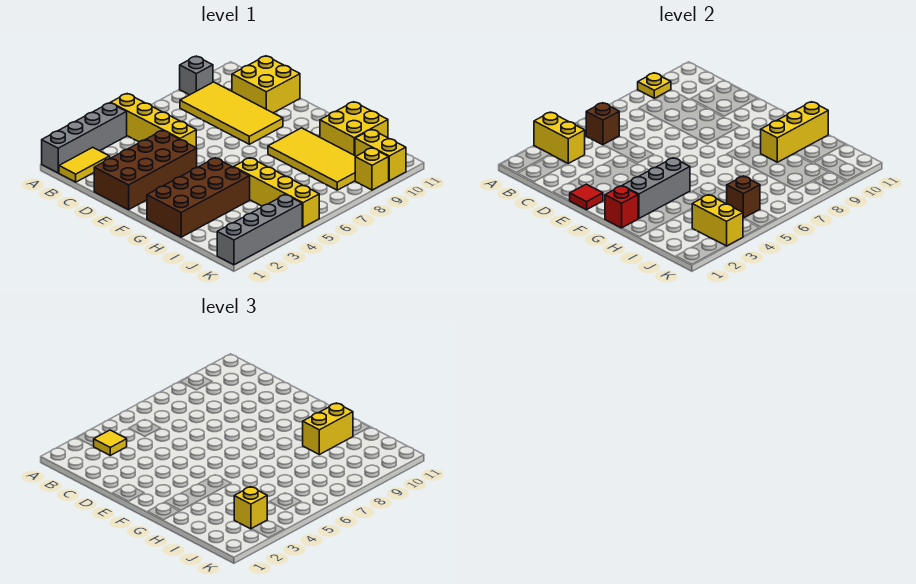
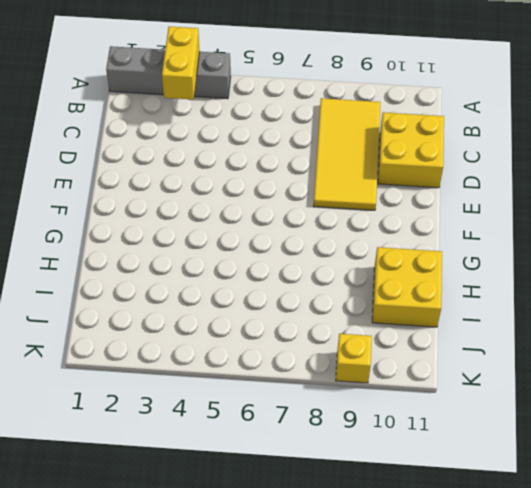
none -> yellow brick A5:D5 level 1
none -> grey brick A9 level 1
none -> yellow tile B1:B2 level 1

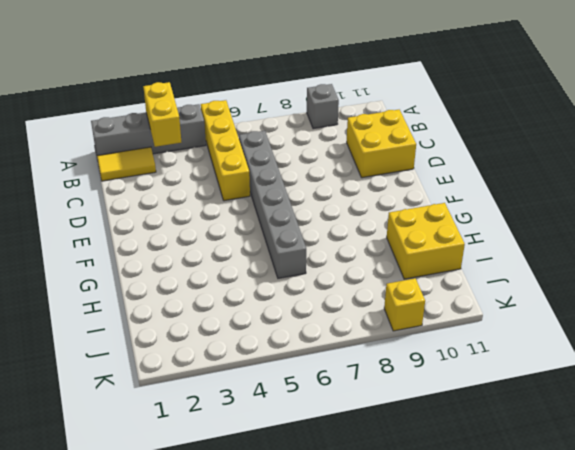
grey brick C6:H6 level 1 -> none
none -> yellow tile B8:E9 level 1
none -> brown brick D1:E4 level 1
none -> brown brick G1:H4 level 1

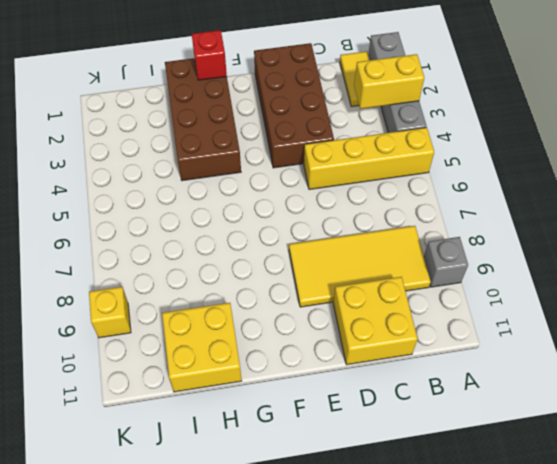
none -> yellow tile G8:J9 level 1
none -> yellow brick H5:K5 level 1
none -> yellow brick J10:K10 level 1

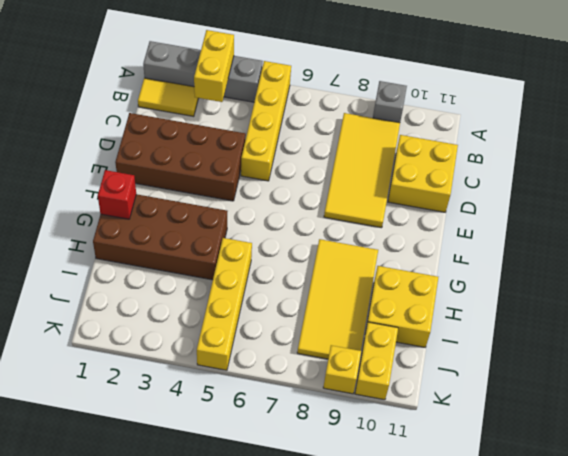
none -> grey brick K1:K4 level 1
none -> yellow plate A9 level 2
none -> brown brick B5 level 2

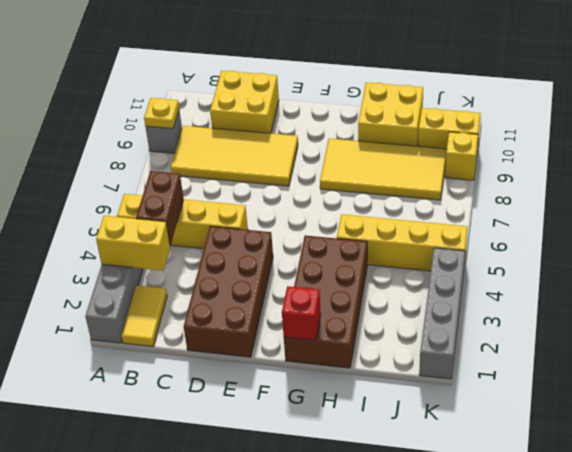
brown brick B4:B5 level 2 -> brown brick B5 level 2
none -> red tile E1 level 2
none -> grey brick G2:G4 level 2
none -> yellow brick H9:H11 level 2

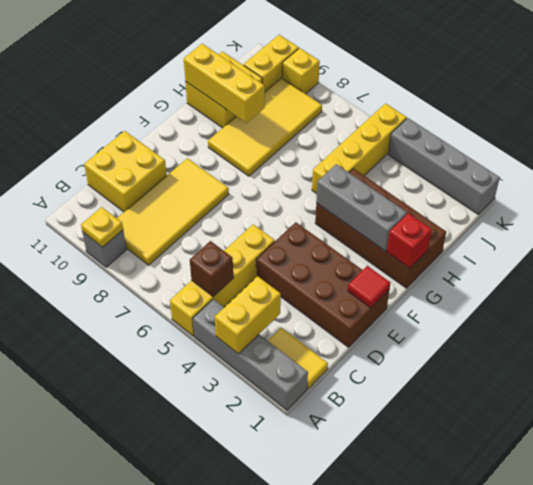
none -> yellow brick J3:K3 level 2
none -> brown brick J5 level 2
none -> yellow tile B3 level 3

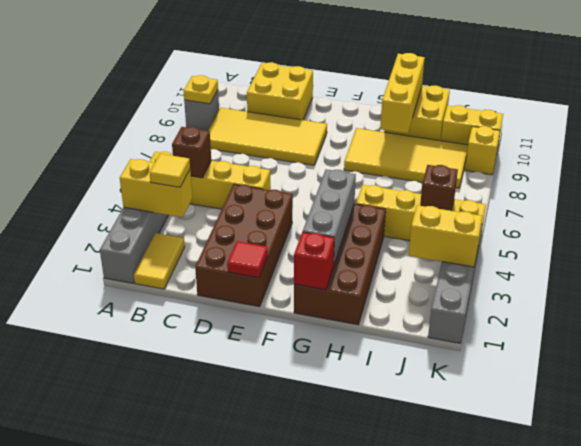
none -> yellow brick H9:H10 level 3
none -> yellow brick J3 level 3

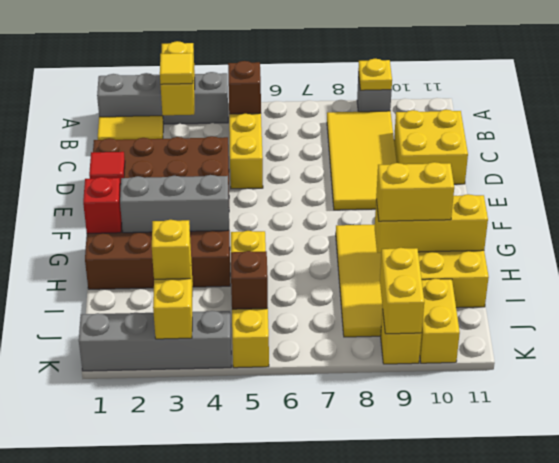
yellow brick J9:K9 level 2 -> none

